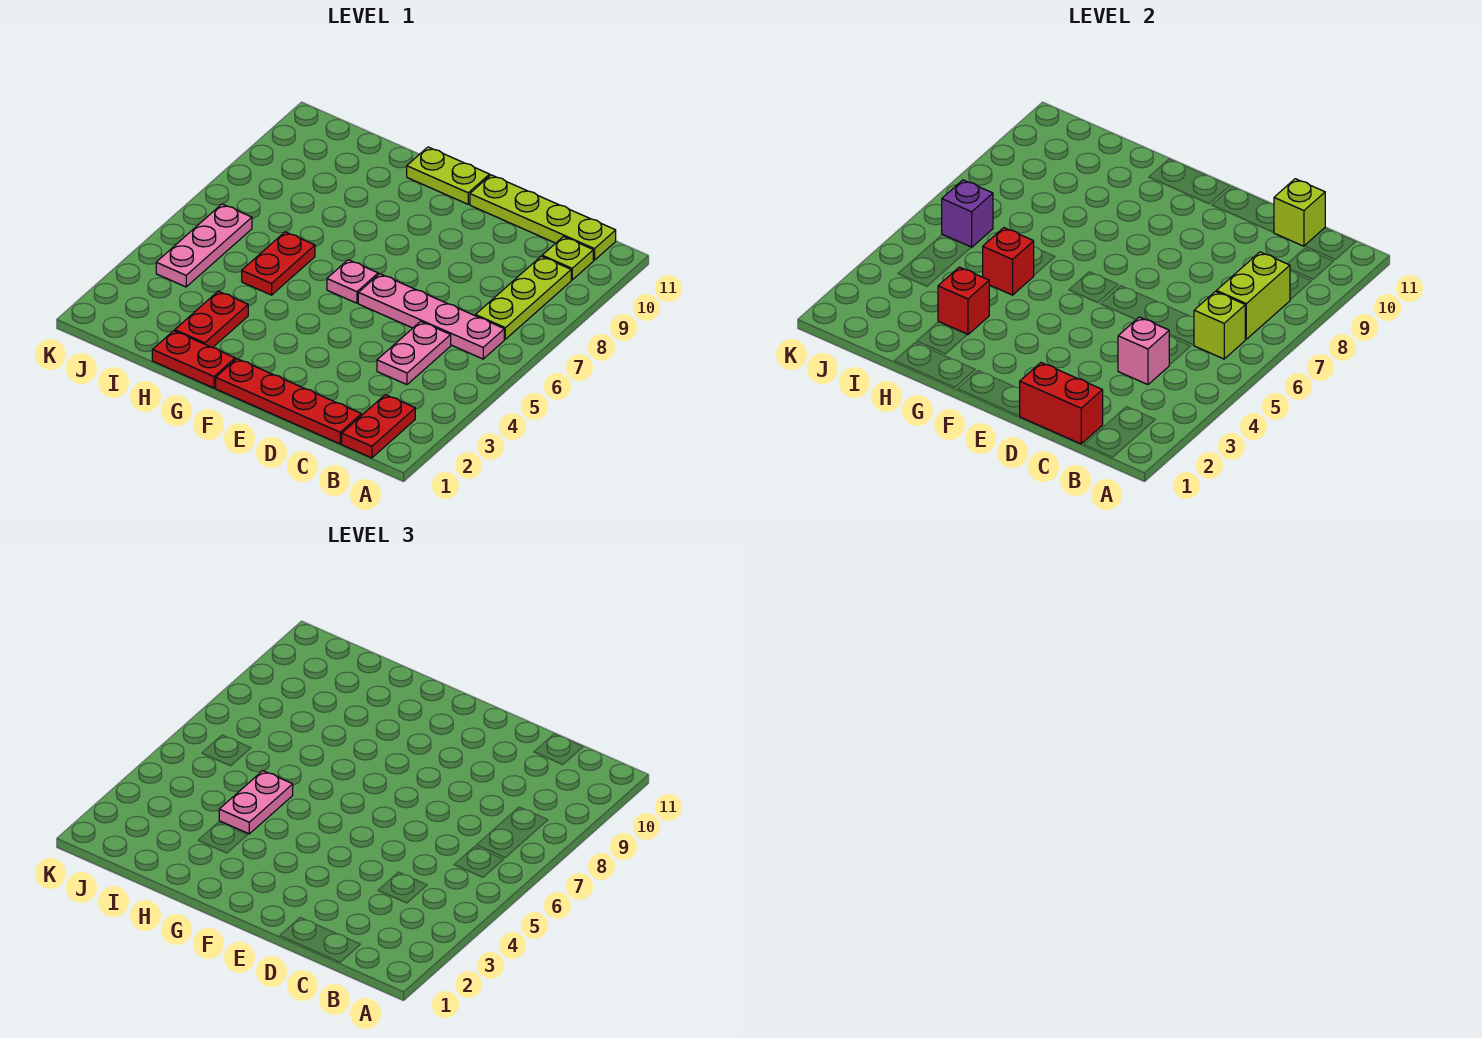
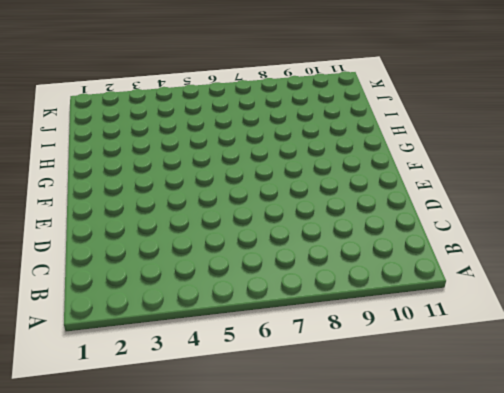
none -> red plate B1:B2 level 1
none -> pink plate B6:E6 level 1
none -> lime plate B7:B9 level 1

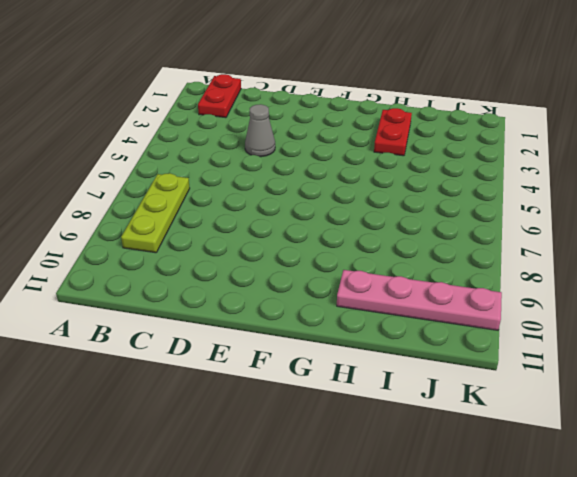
grey cone D4 level 1 -> none
pink plate H10:K10 level 1 -> pink plate B6:E6 level 1
none -> lime plate B10 level 1
none -> lime plate B11:E11 level 1
none -> red plate C1:F1 level 1

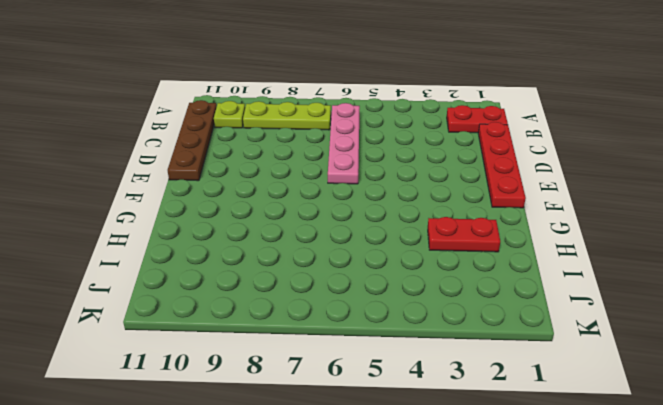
brown plate B11:E11 level 1 -> lime plate B11:E11 level 1
none -> pink plate C4:C5 level 1
none -> pink plate F6 level 1
none -> lime plate F11:G11 level 1

